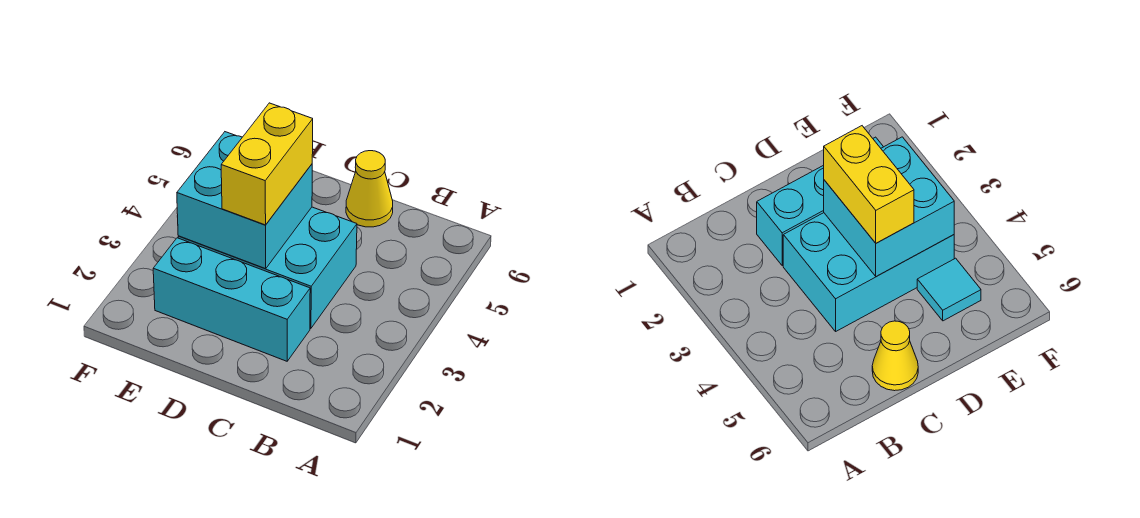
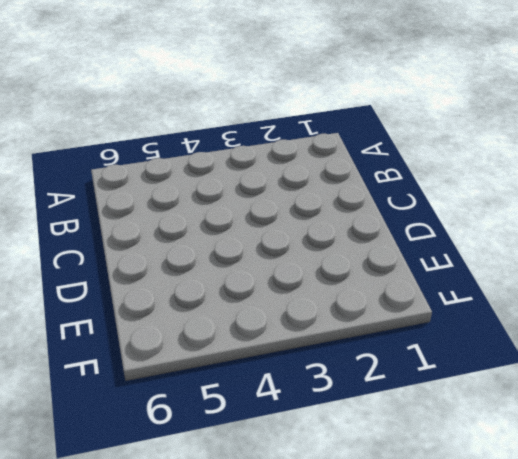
none -> cyan brick C2:E2 level 1
none -> cyan brick C3:E4 level 1

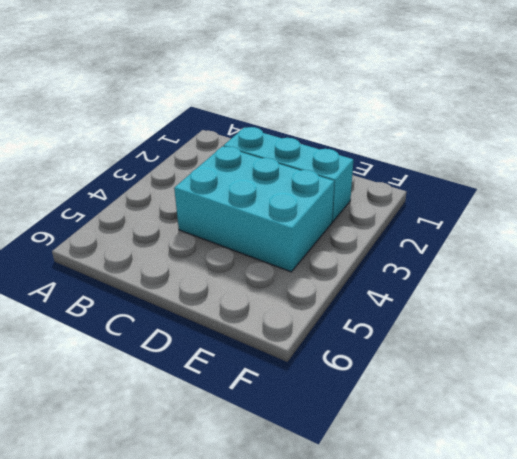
none -> yellow cone C6 level 1
none -> cyan tile E5 level 1

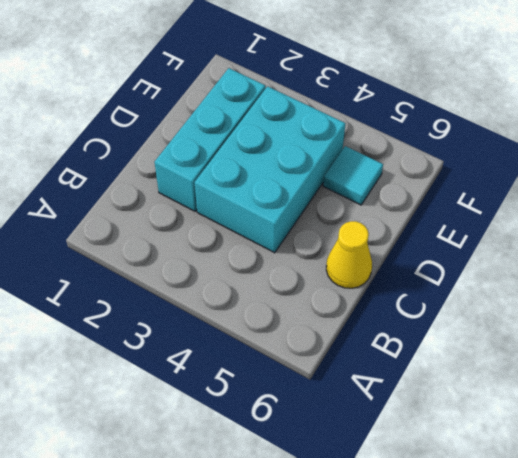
none -> cyan brick D3:E4 level 2
none -> yellow brick D3:D4 level 3

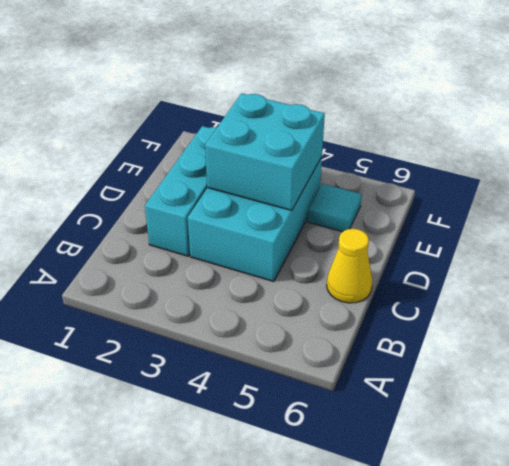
none -> yellow brick D3:D4 level 3

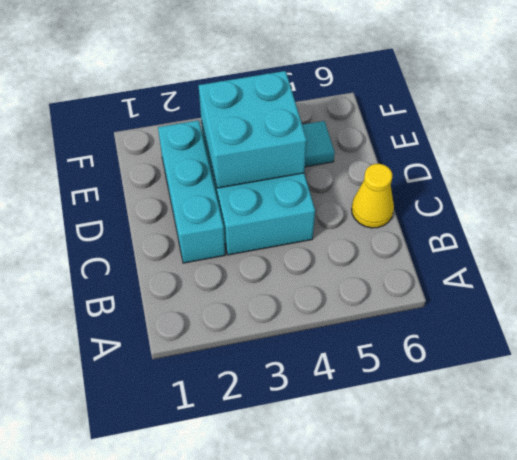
none -> yellow brick D3:D4 level 3

